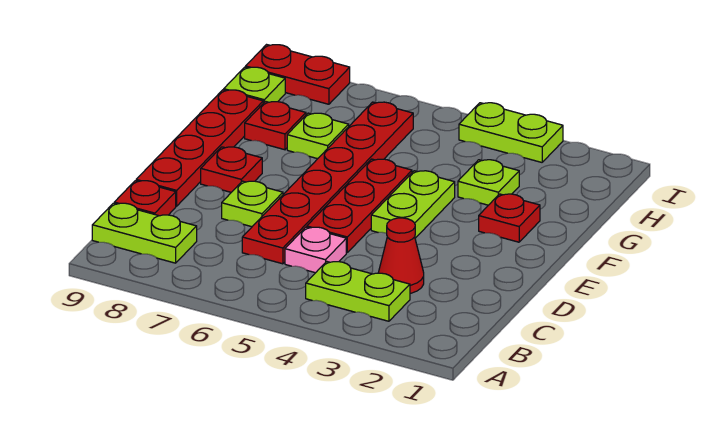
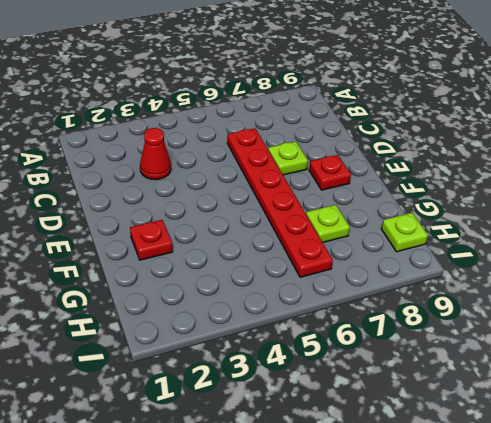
none -> lime plate B3:B4 level 1
none -> lime plate B8:B9 level 1
none -> pink plate C5 level 1

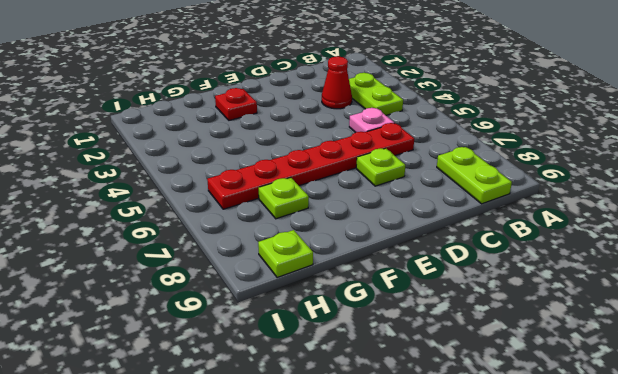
none -> red plate C9 level 1
none -> red plate D5:F5 level 1
none -> red plate D9:G9 level 1

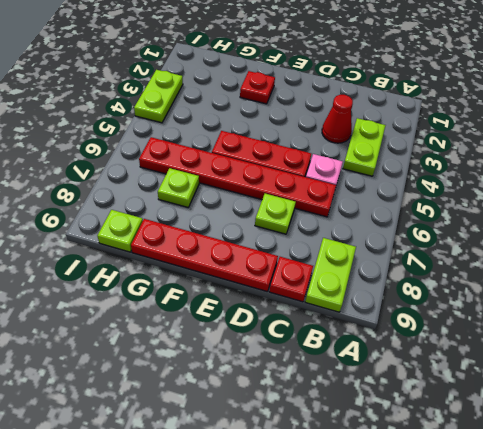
none -> lime plate E4:F4 level 1
none -> red plate E8 level 1
none -> lime plate G3 level 1

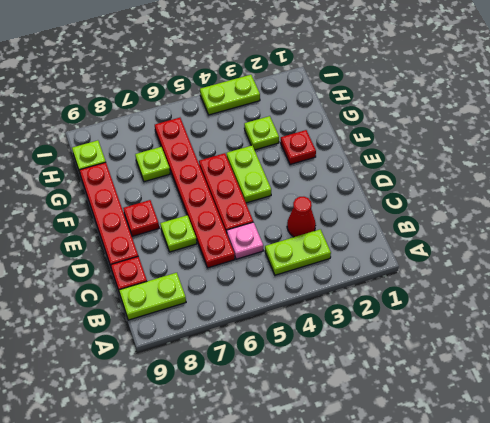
none -> red plate G8 level 1
none -> red plate I8:I9 level 1

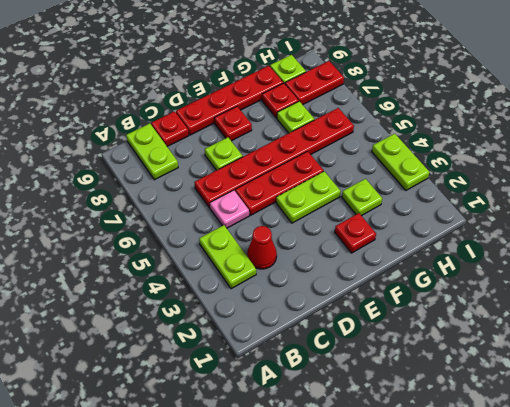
red plate H8:I8 level 1 -> red plate I8:I9 level 1

